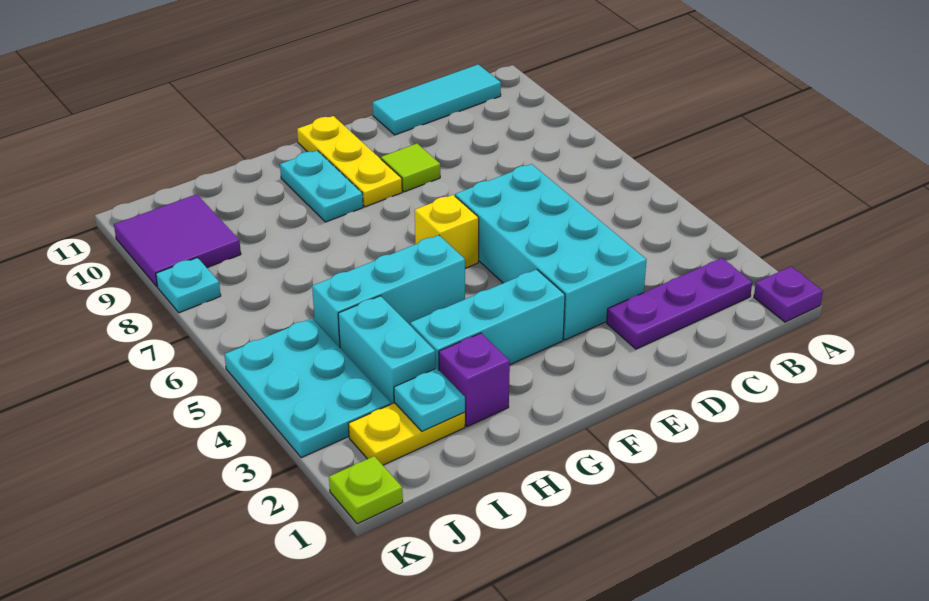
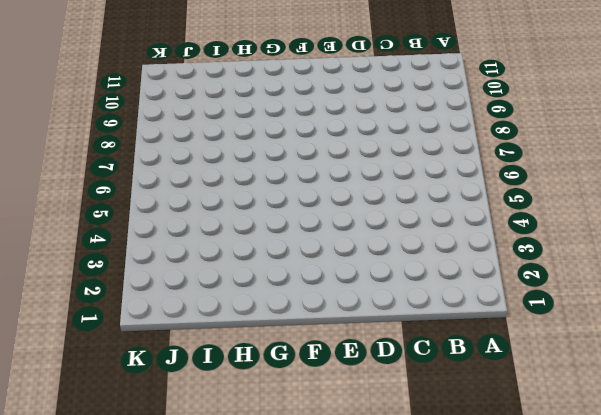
none -> purple plate A1 level 1
none -> purple plate B2:D2 level 1
none -> cyan tile B11:D11 level 1

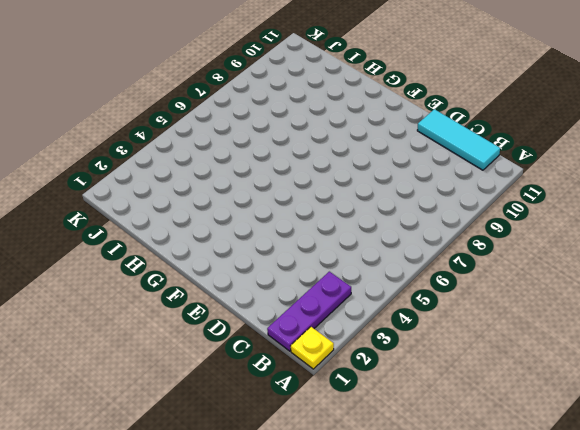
yellow plate A1 level 1 -> purple plate A1 level 1
purple plate B1:B3 level 1 -> purple plate B2:D2 level 1
none -> cyan brick D3:E6 level 1
none -> lime tile E9 level 1
none -> cyan brick F3:H3 level 1

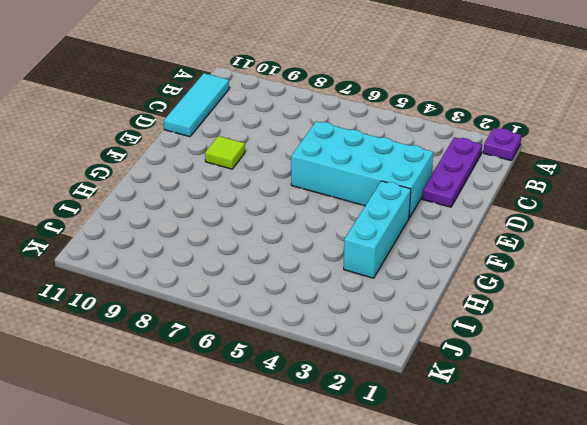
none -> yellow brick F6 level 1
none -> yellow plate F9:F11 level 1
none -> cyan brick G5:I5 level 1

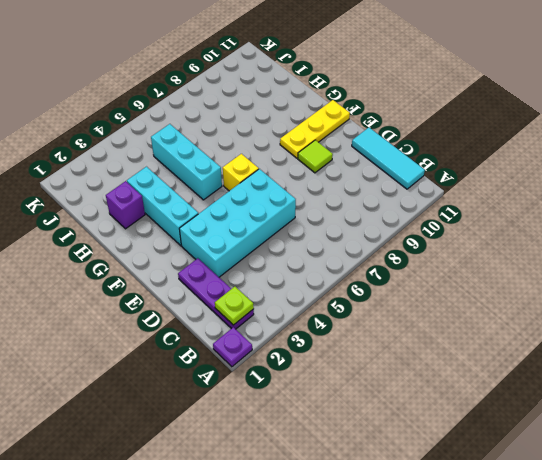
lime plate B2 level 2 -> lime plate K1 level 1
none -> cyan plate G9:G10 level 1
none -> yellow plate I2:J2 level 1
none -> cyan brick I3:I4 level 1

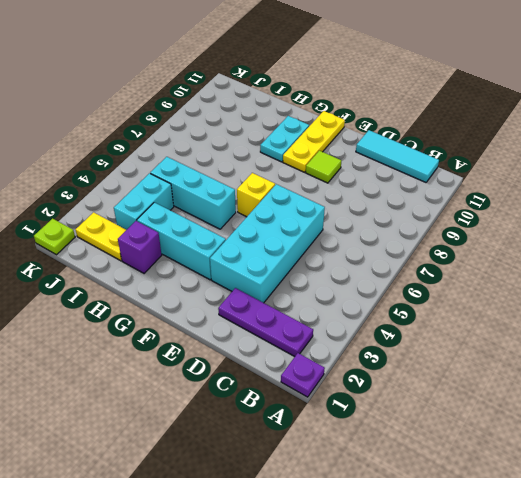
none -> cyan plate J3:K5 level 1
none -> purple tile J9:K10 level 1
none -> cyan plate K8 level 1

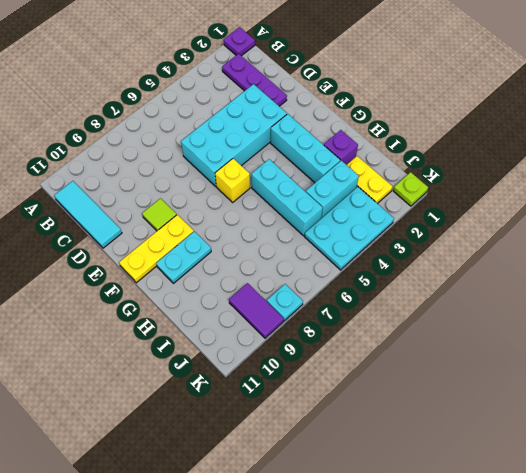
purple tile J9:K9 level 1 -> purple tile J9:K10 level 1
none -> cyan plate I2 level 2

